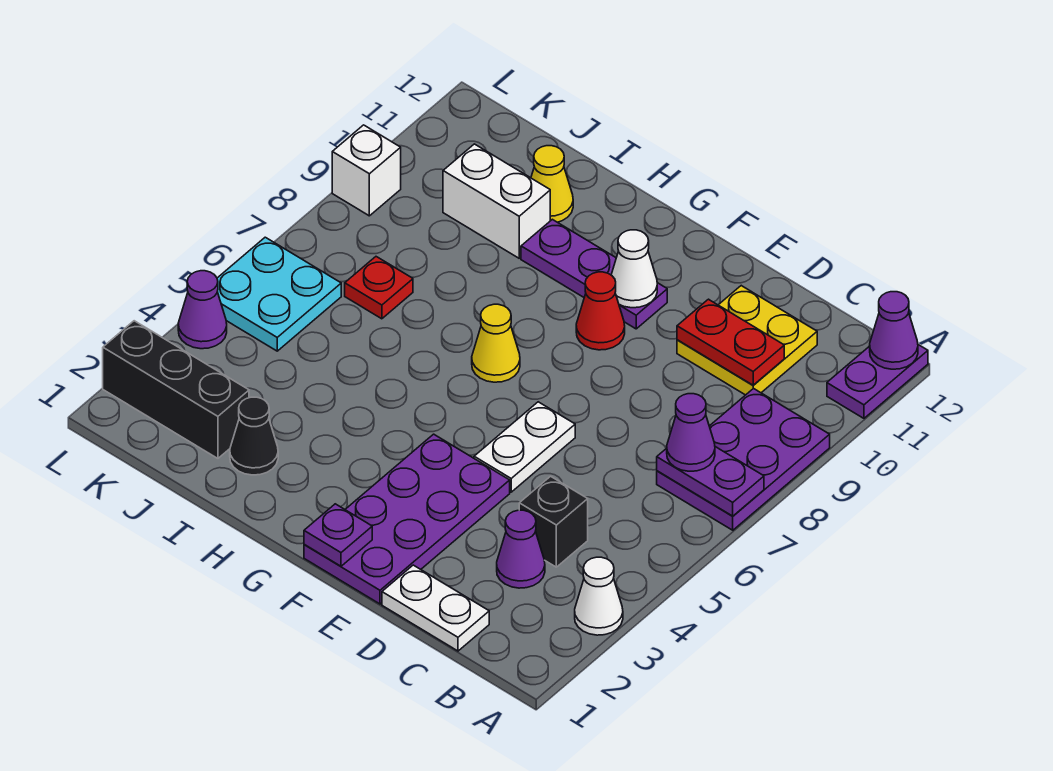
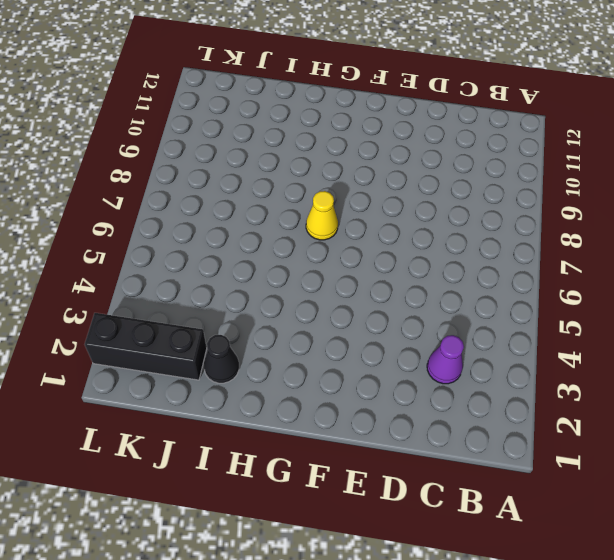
none -> white cone A3 level 1
none -> purple plate A7:B9 level 1
none -> purple plate A11:A12 level 1

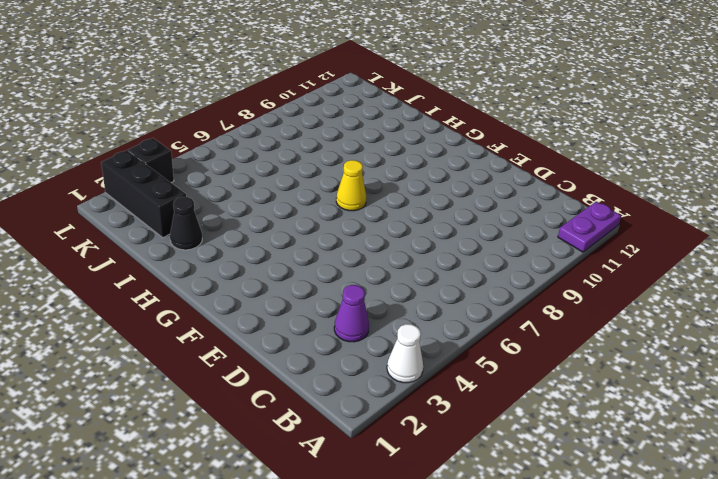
black brick L3 level 1 -> black brick C4 level 1
none -> purple plate A7:B9 level 1
none -> white plate C1:D1 level 1
none -> yellow plate C10:D11 level 1

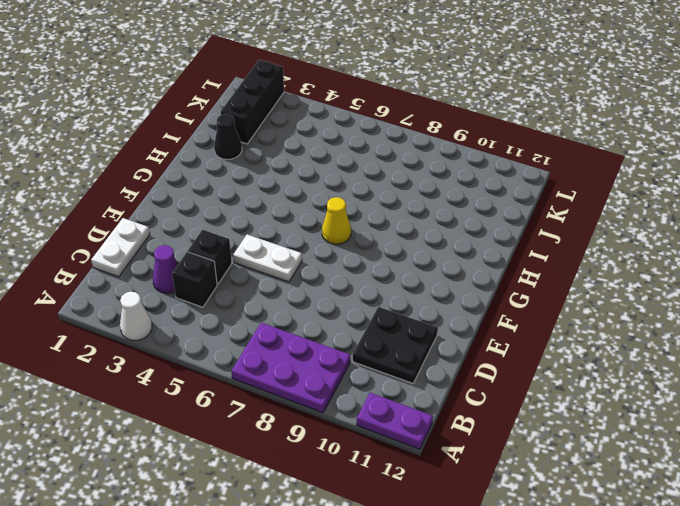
black plate C10:D11 level 1 -> yellow plate C10:D11 level 1
black brick D4 level 1 -> none
none -> purple plate E1:F4 level 1
none -> red cone F9 level 1
none -> purple plate F10:H10 level 1

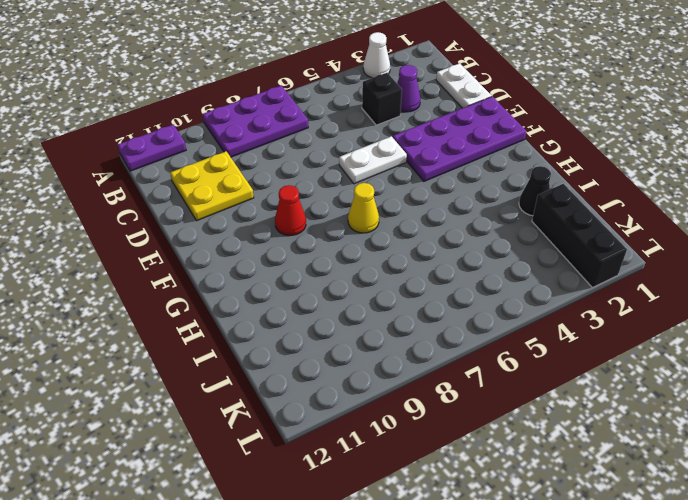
none -> purple plate F10:H10 level 1
none -> white brick I10:J10 level 1
none -> yellow cone I11 level 1

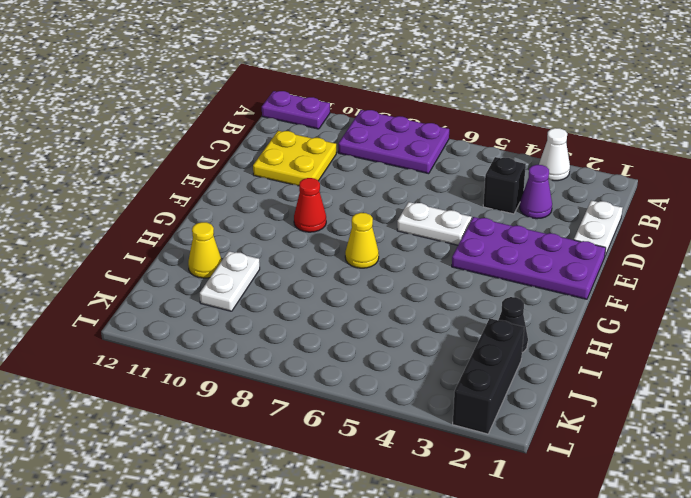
white plate I10:J10 level 1 -> white brick I10:J10 level 1
none -> purple plate F10:H10 level 1
none -> red plate J7 level 1
none -> cyan plate K5:L6 level 1

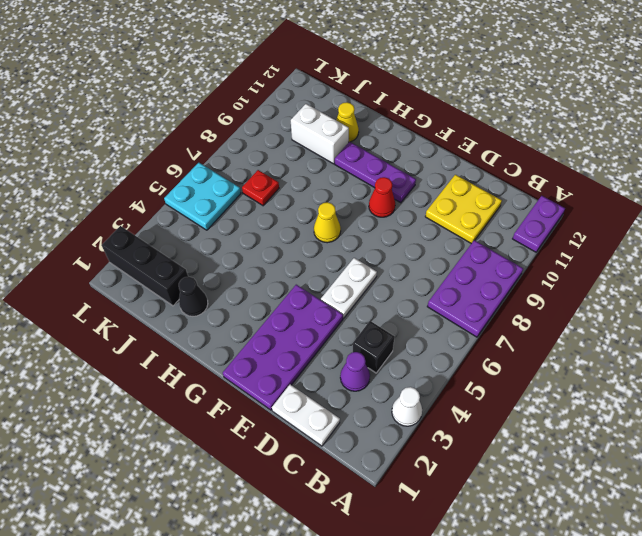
none -> purple cone L4 level 1
none -> white brick L9 level 1
none -> purple plate A7:B7 level 2

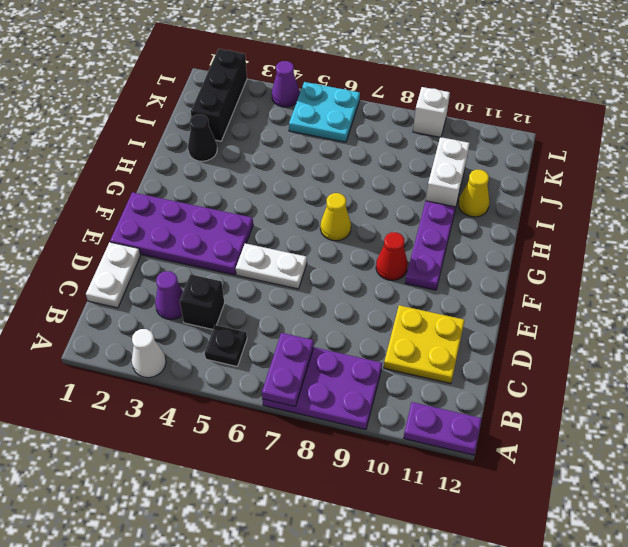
black plate B5 level 1 -> none
none -> red plate J7 level 1
none -> purple cone A12 level 2
none -> red plate C10:D10 level 2

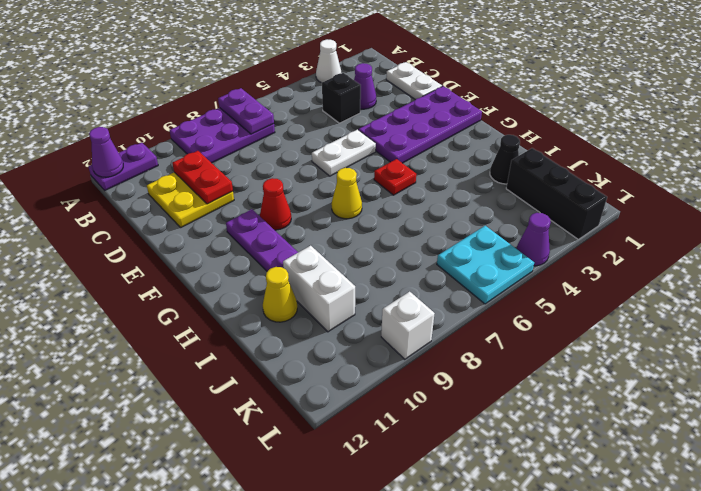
red plate G5 level 1 -> red plate J7 level 1
none -> purple plate F1 level 2
none -> white cone F10 level 2
none -> purple cone B7 level 3

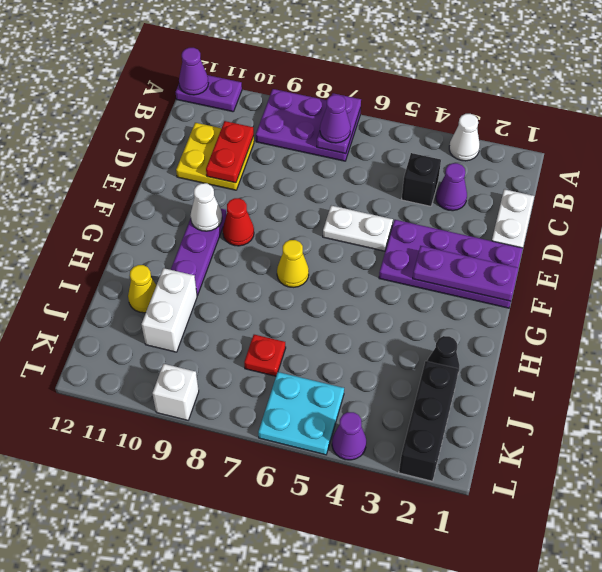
purple plate F1:F3 level 2 -> purple plate F1 level 2

